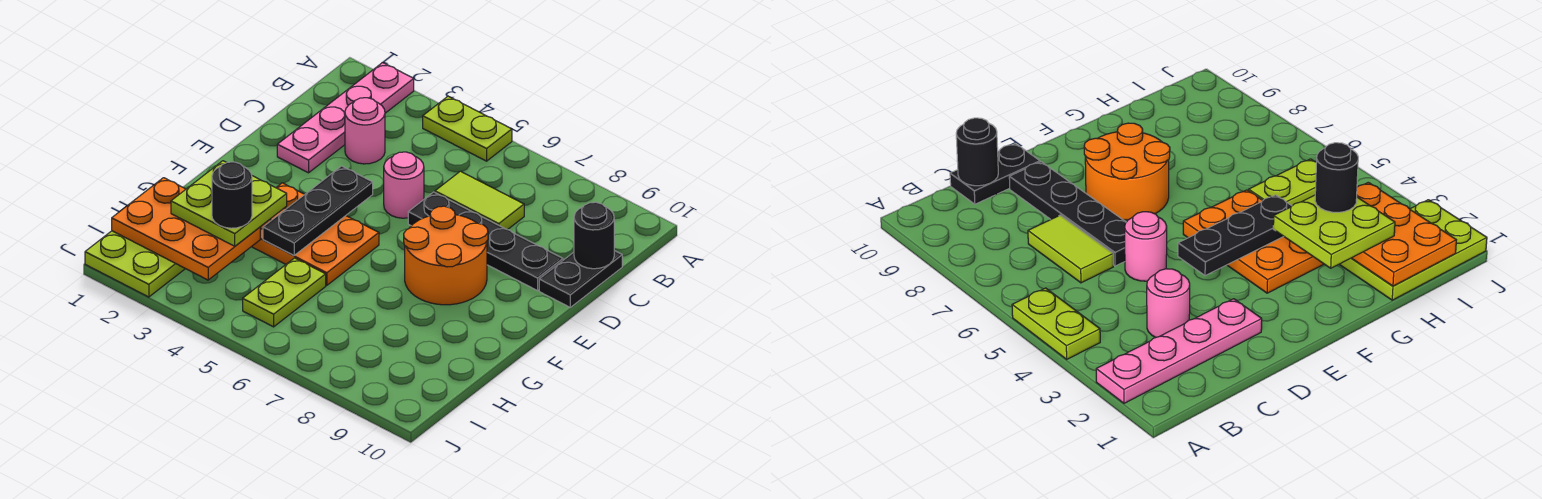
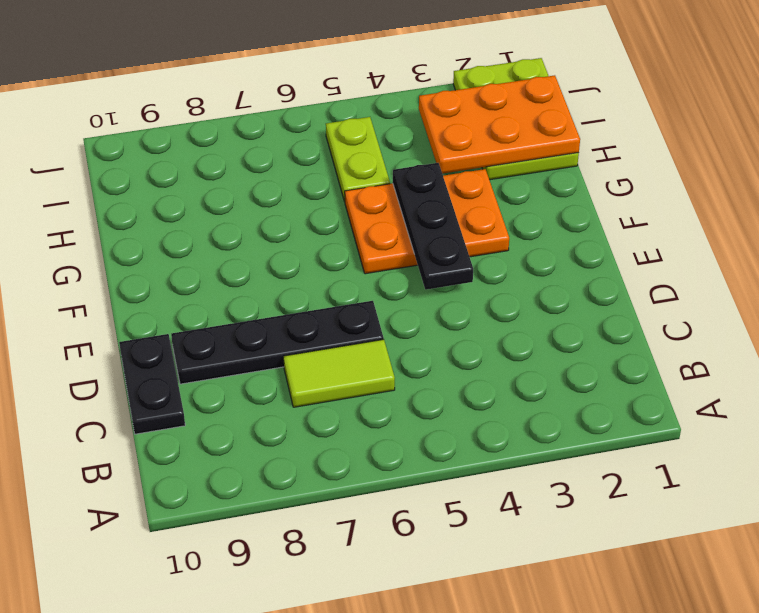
none -> pink plate A2:D2 level 1
none -> lime plate A4:A5 level 1
none -> pink round brick C3 level 1

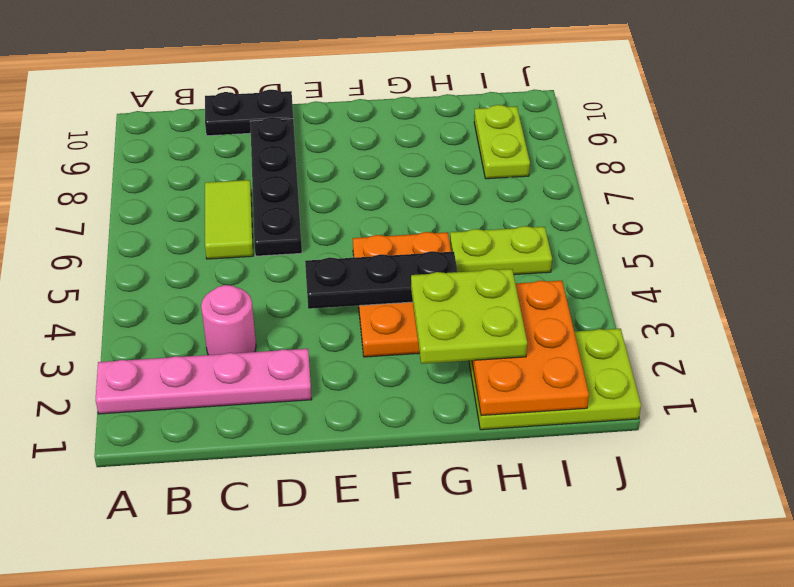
lime plate I8:I9 level 1 -> lime plate A4:A5 level 1
none -> pink round brick D5 level 1
none -> orange round brick E7:F8 level 1
none -> black round brick C10 level 2

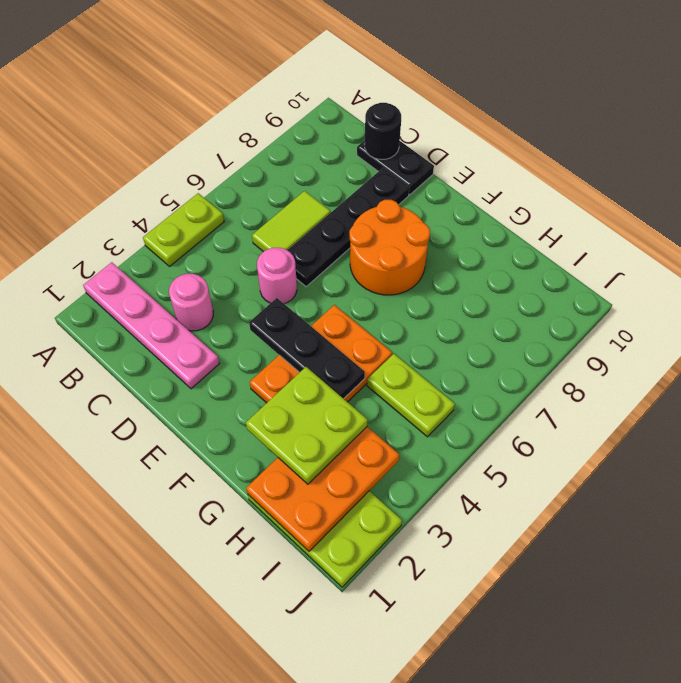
none -> black round brick H3 level 4

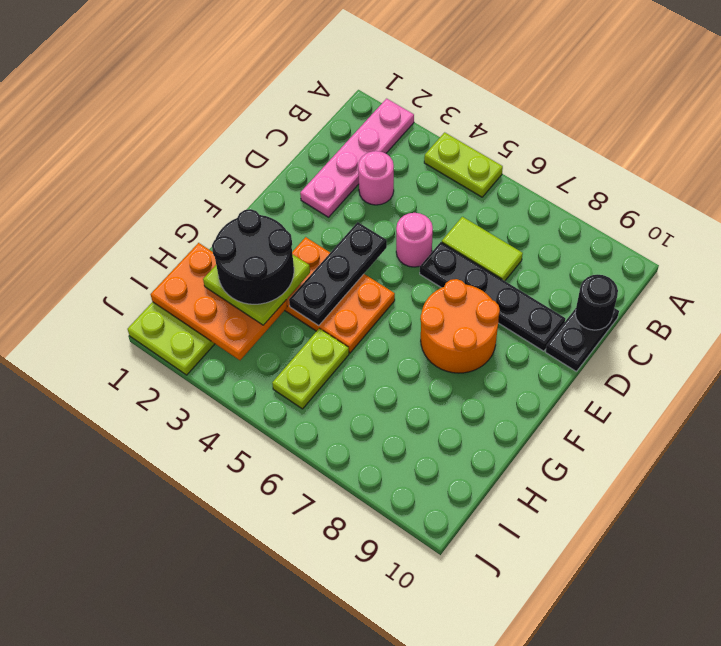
black round brick G2:H3 level 4 -> black round brick H3 level 4

